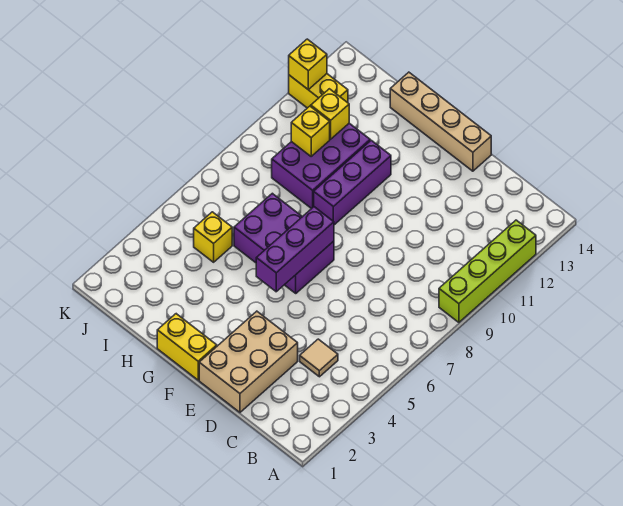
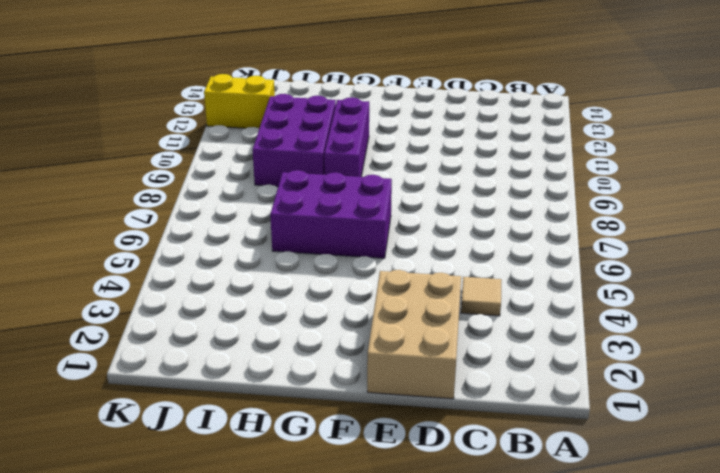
none -> lime brick A9:A12 level 1
none -> tan brick E14:H14 level 1
none -> yellow brick F1:G1 level 1

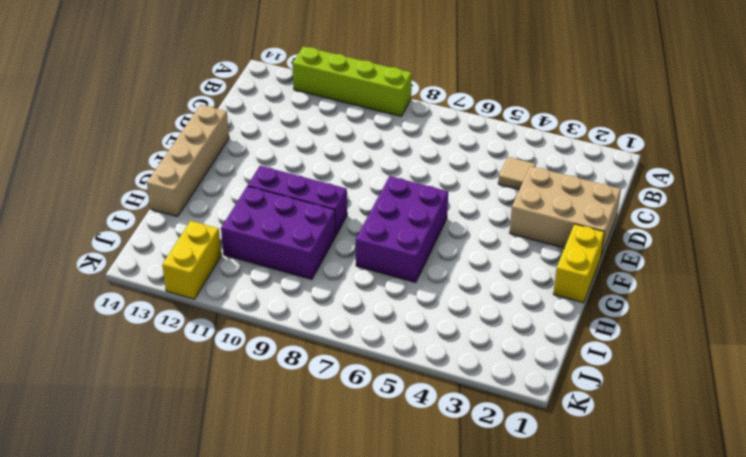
none -> yellow brick I5 level 1
none -> purple brick F5:F7 level 2
none -> yellow brick I10 level 2

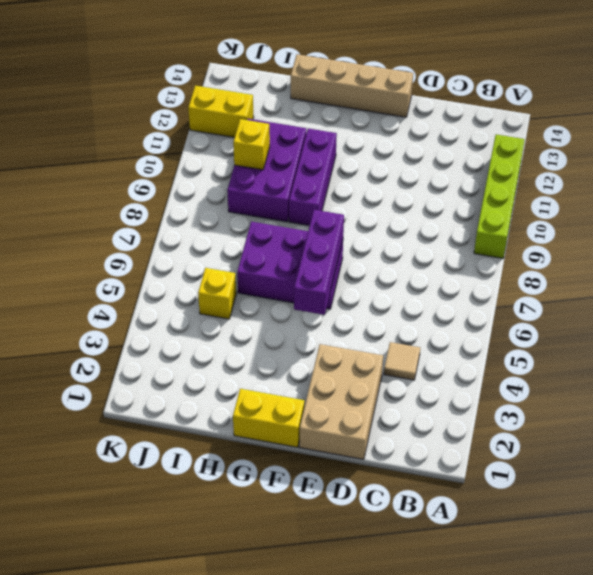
none -> yellow brick I11 level 2
none -> yellow brick K12 level 2

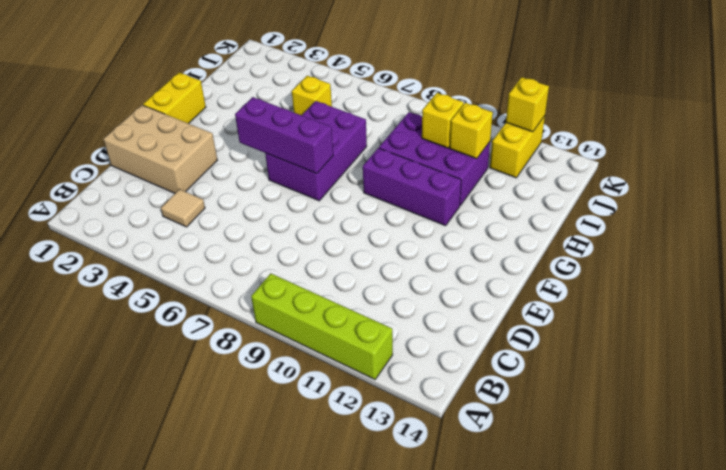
none -> tan brick E14:H14 level 1

